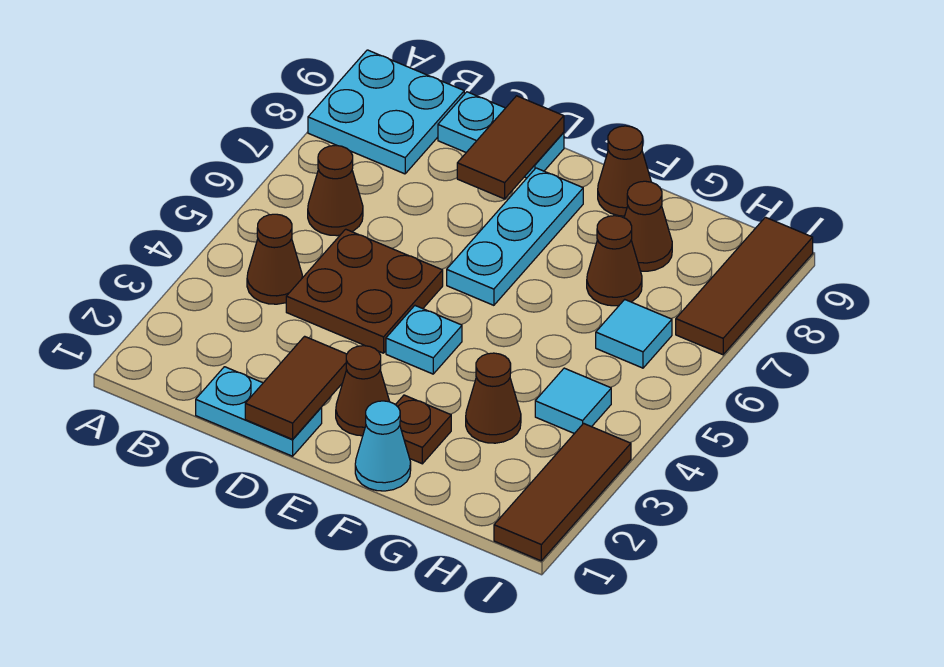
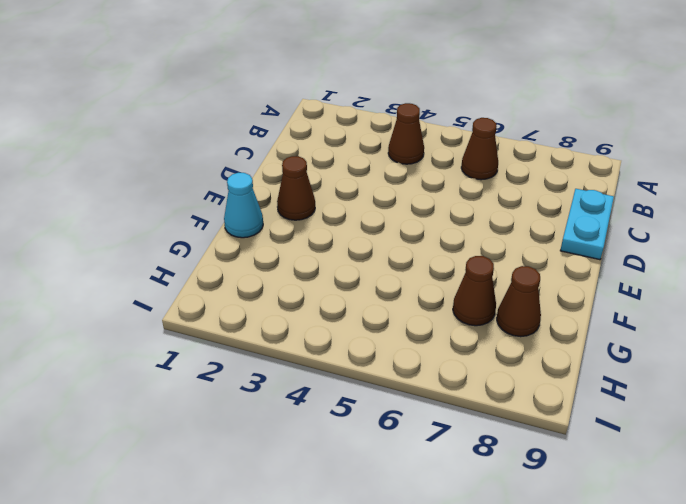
none -> cyan plate A8:B9 level 1
none -> cyan plate C1:D1 level 1
none -> brown plate C4:D5 level 1

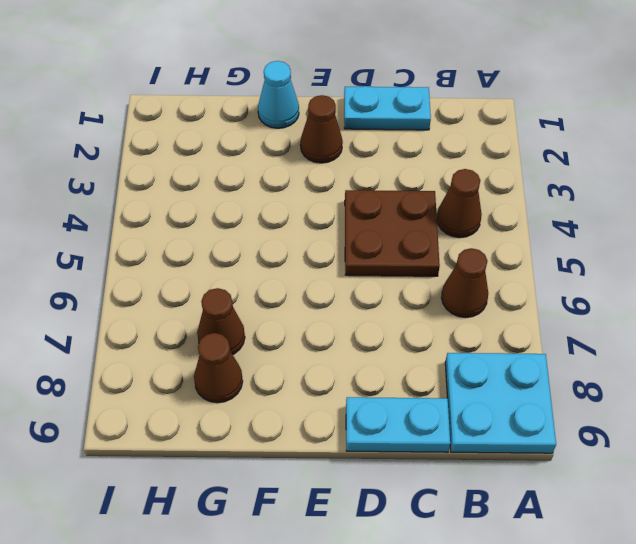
none -> cyan plate E4 level 1
none -> cyan plate E6:E8 level 1
none -> brown plate F2 level 1

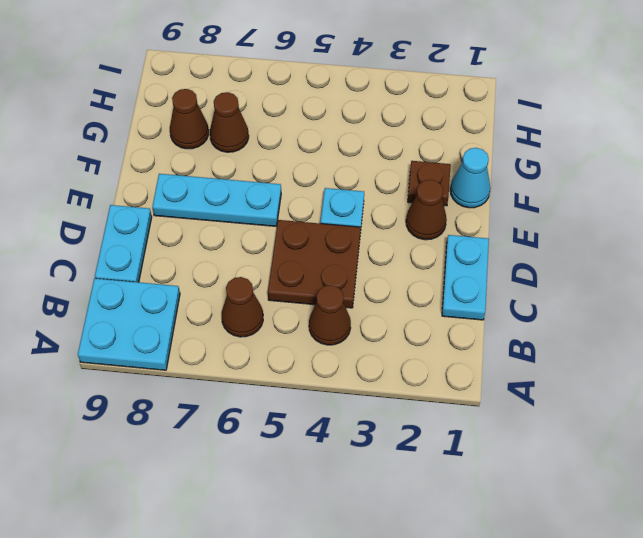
none -> brown cone F9 level 1
none -> brown cone G3 level 1
none -> cyan tile H4 level 1

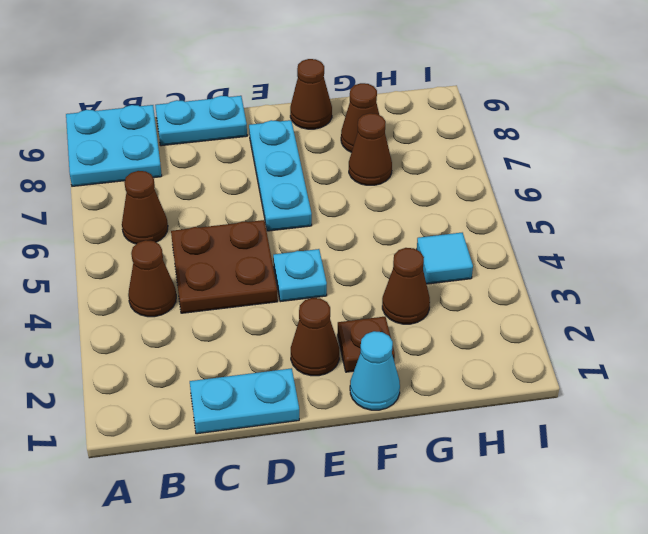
none -> cyan tile H6 level 1
none -> brown tile I1:I3 level 1
none -> brown tile I7:I9 level 1

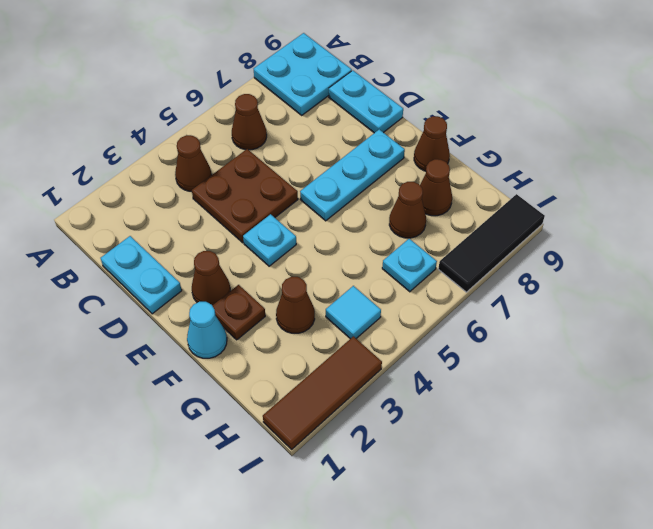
cyan plate H6 level 1 -> cyan tile H6 level 1
black tile I7:I9 level 1 -> brown tile I7:I9 level 1
none -> brown tile D1:D2 level 2
none -> brown tile D8:D9 level 2

